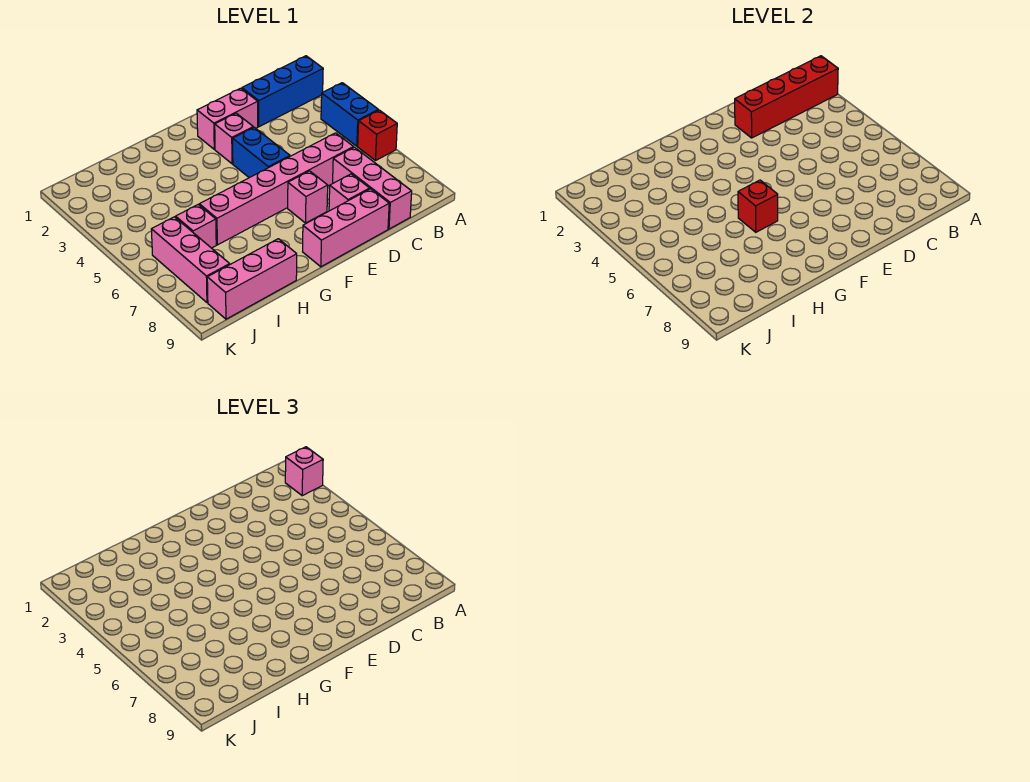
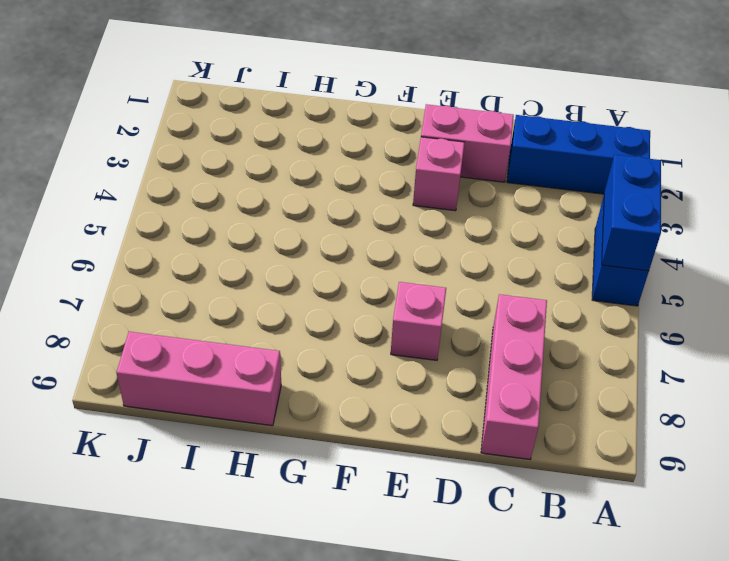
blue brick A4:A5 level 2 -> blue brick E4:E5 level 1
none -> red brick A6 level 1
none -> pink brick C6:H6 level 1
none -> pink brick D8 level 1

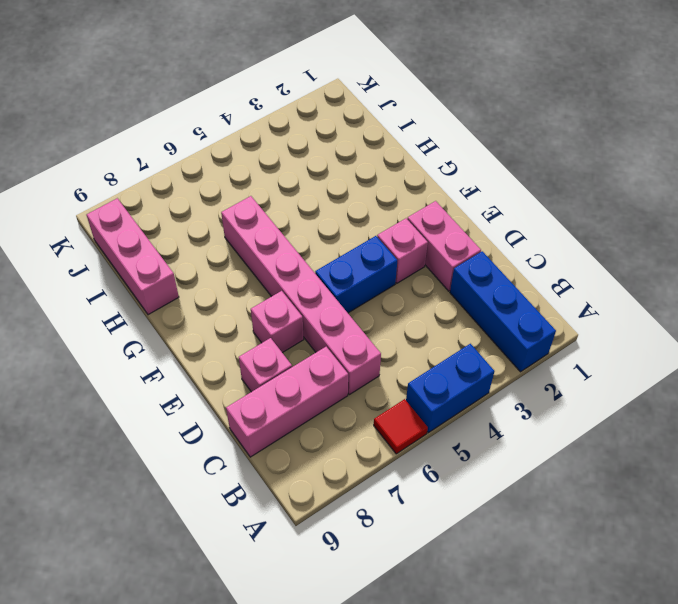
red tile A6 level 1 -> red brick A6 level 1
none -> pink brick D9:F9 level 1
none -> pink brick I6 level 1
none -> pink brick J6:J8 level 1

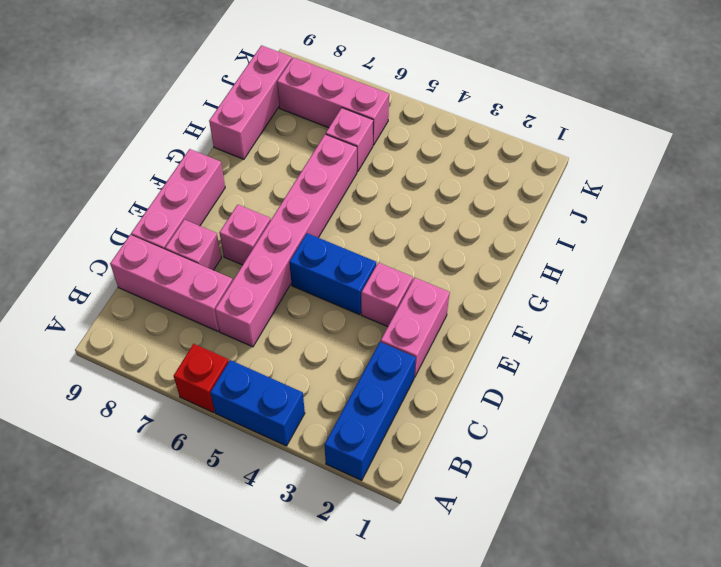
none -> red brick A2:D2 level 2
none -> red brick G6 level 2
none -> pink brick A2 level 3

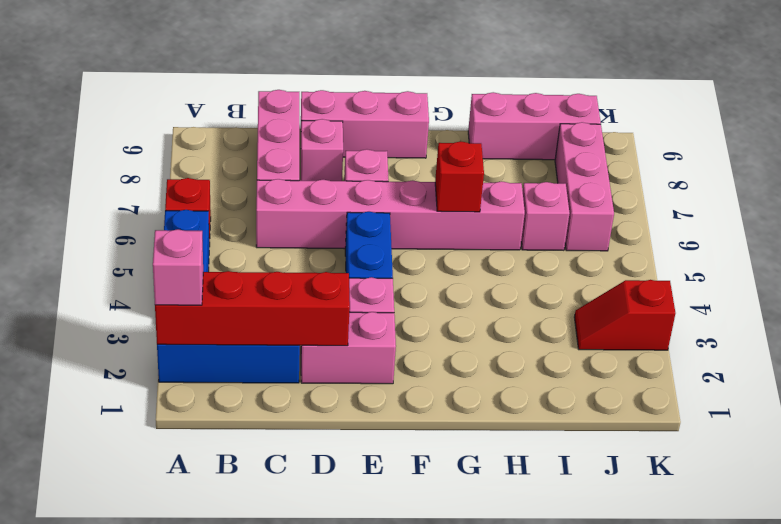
red slope J3:K3 level 1 top K -> none

